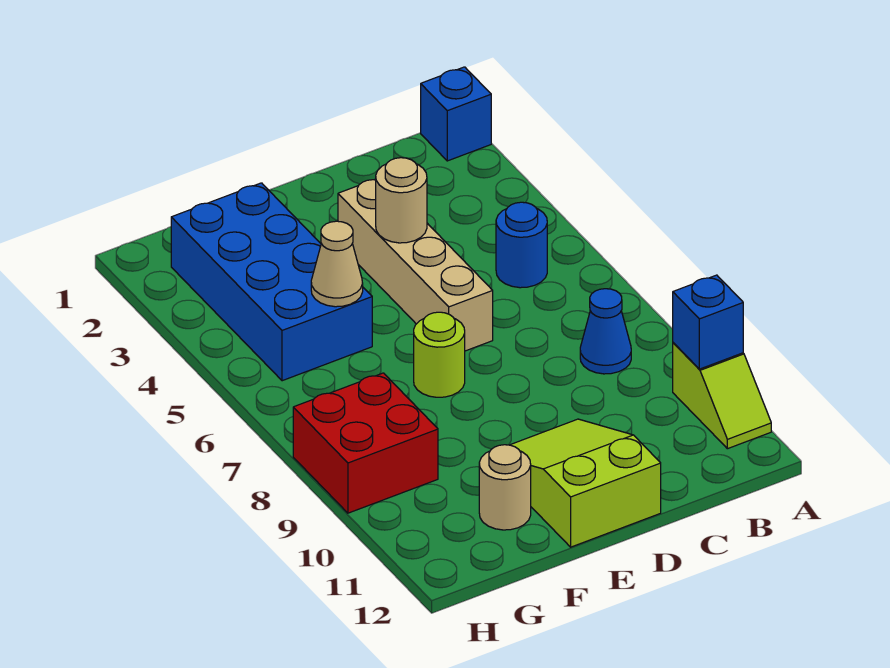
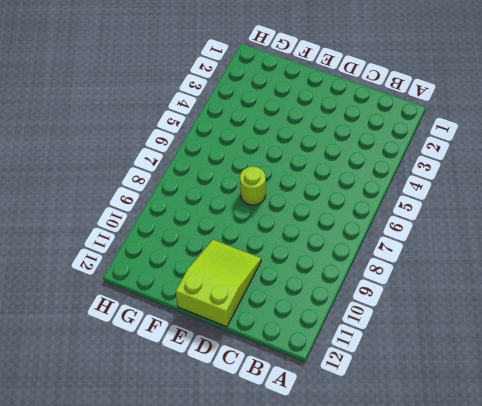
none -> blue brick A1 level 1
none -> lime slope A10:A11 level 1 top 10
none -> blue round brick B5 level 1

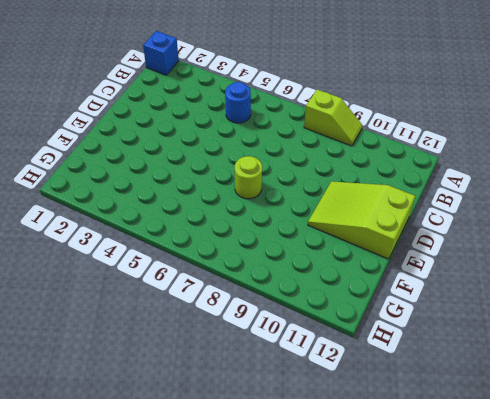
lime slope A8:A9 level 1 top 8 -> lime slope A10:A11 level 1 top 10
none -> blue cone B8 level 1
none -> tan brick D3:D6 level 1
none -> blue brick F2:G5 level 1

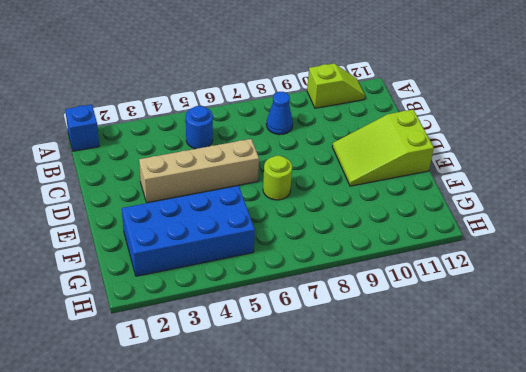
none -> tan round brick F11 level 1
none -> red brick G8:H9 level 1
none -> blue brick A10 level 2

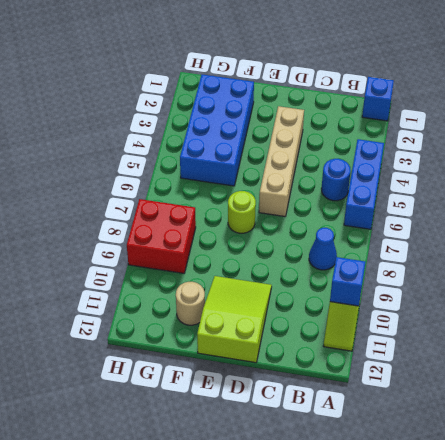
blue brick A4:A6 level 1 -> none
none -> tan round brick D4 level 2
none -> tan cone F5 level 2

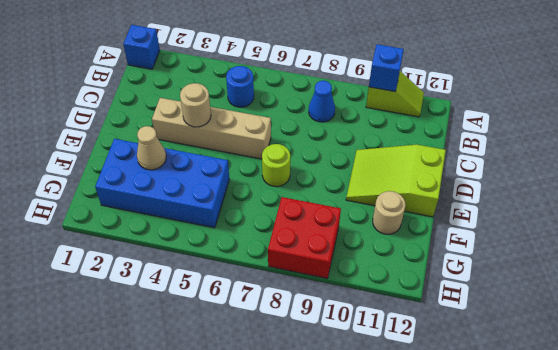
tan cone F3 level 2 -> tan cone F5 level 2

